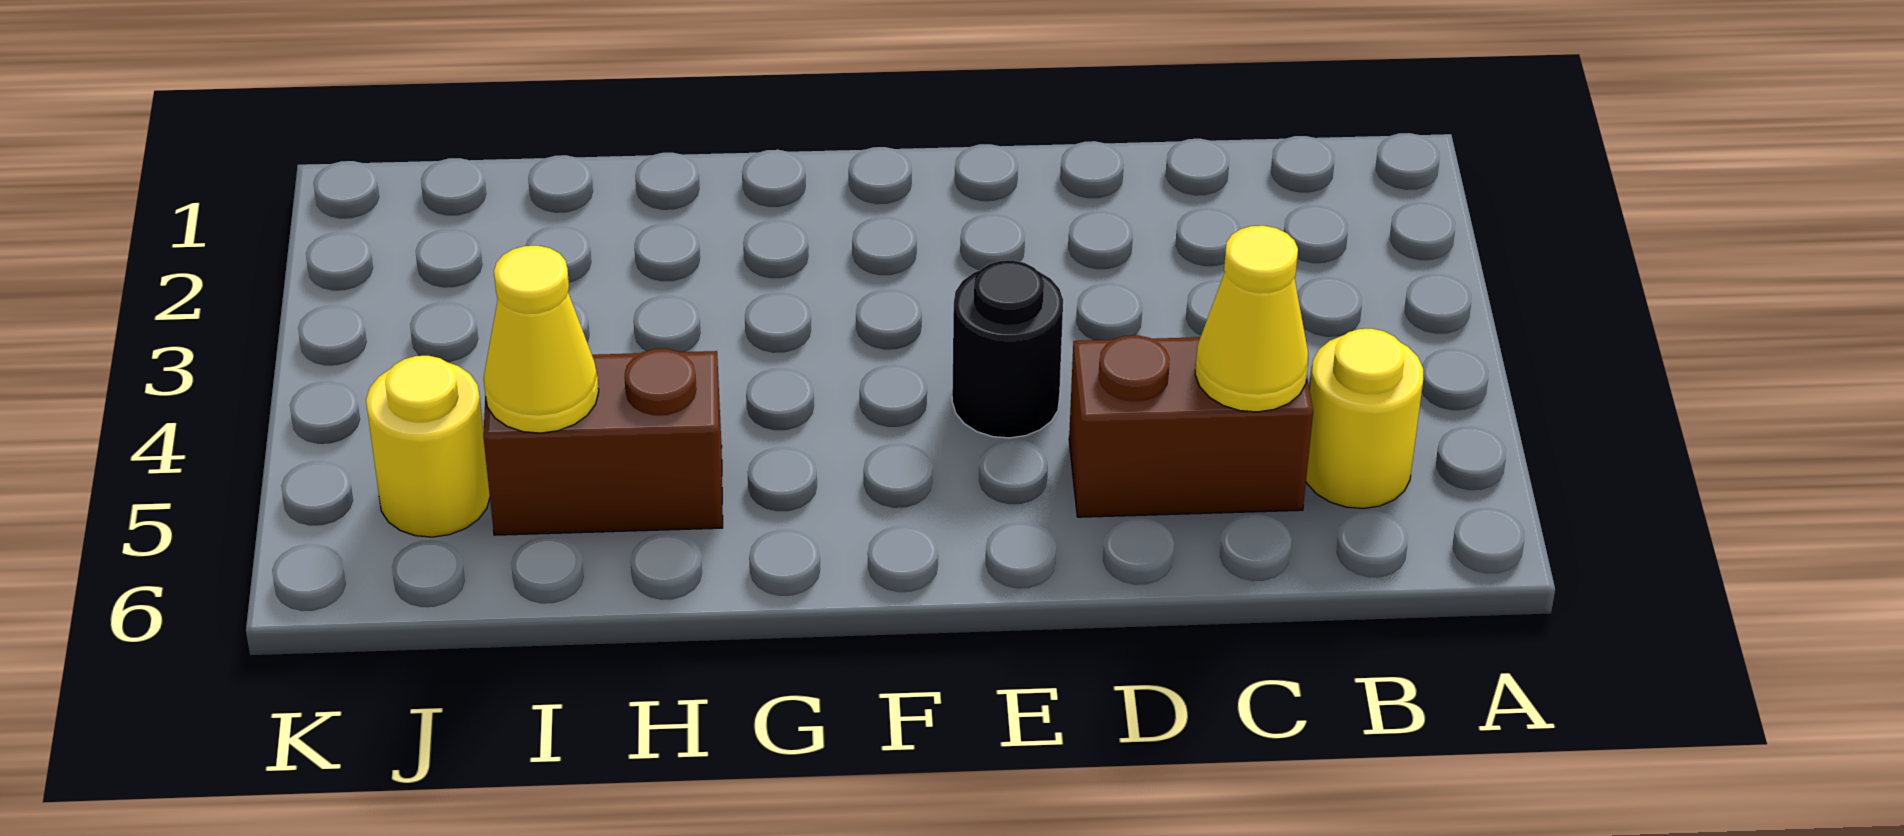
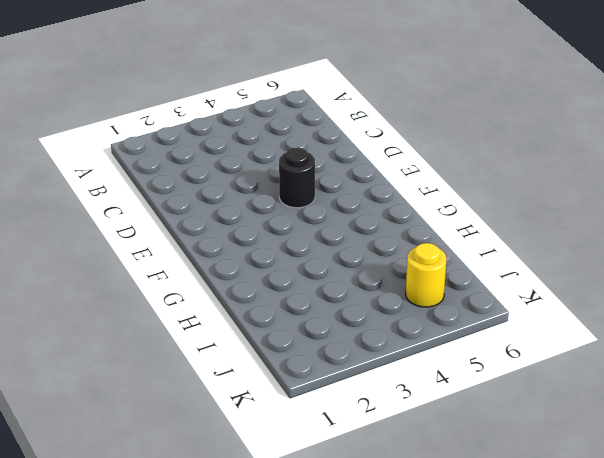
none -> yellow round brick B5 level 1
none -> brown brick C5:D5 level 1

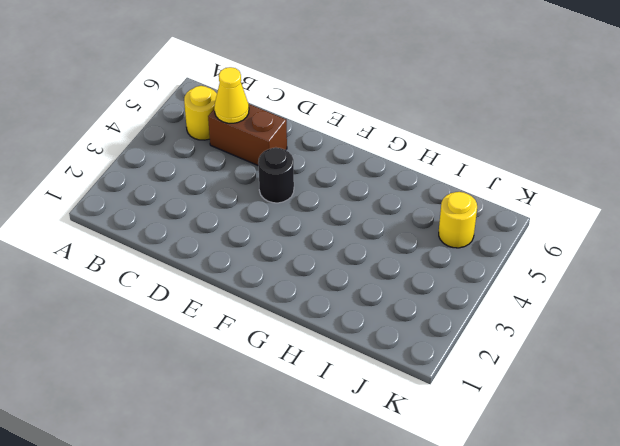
none -> brown brick H5:I5 level 1
none -> yellow cone I5 level 2

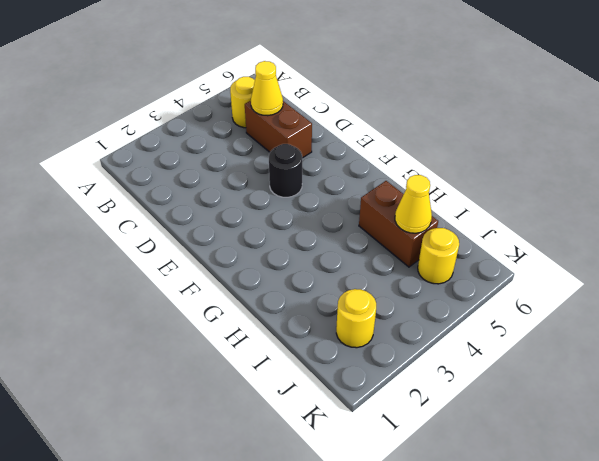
yellow round brick J2 level 1 -> none

